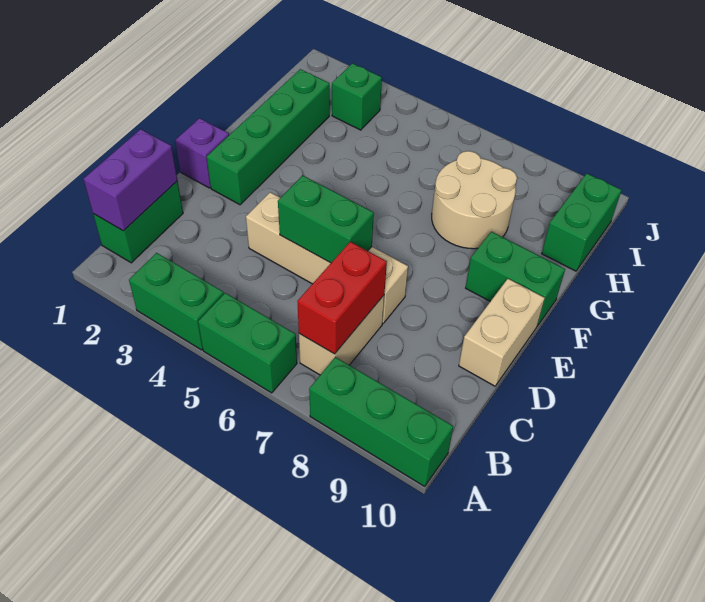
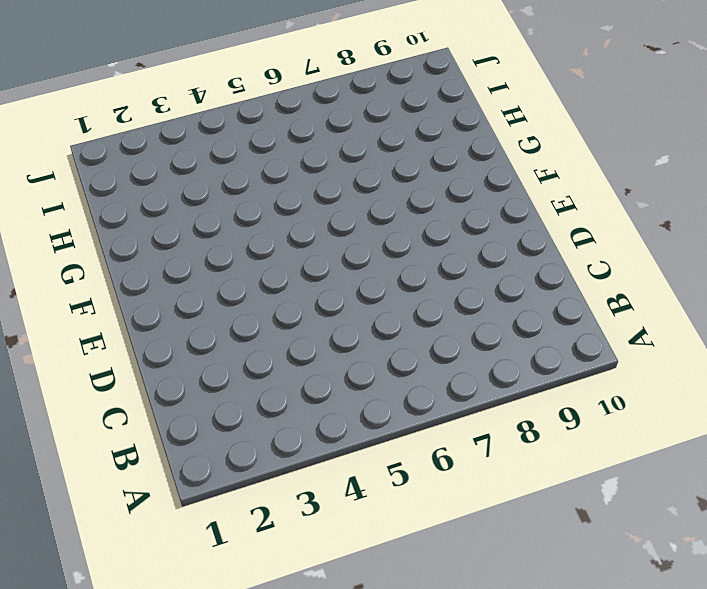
none -> green brick A3:A4 level 1
none -> green brick A5:A6 level 1
none -> green brick A8:A10 level 1

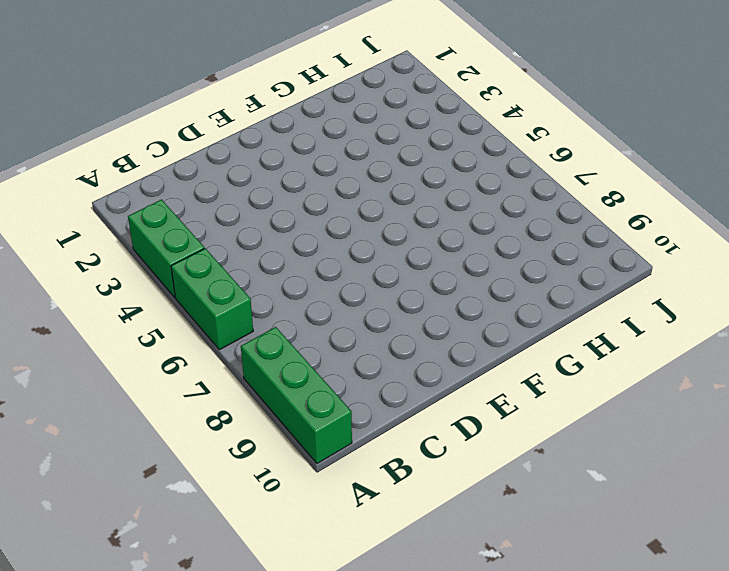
none -> green brick B1:C1 level 1
none -> tan brick B7:C7 level 1
none -> tan brick D4:D7 level 1

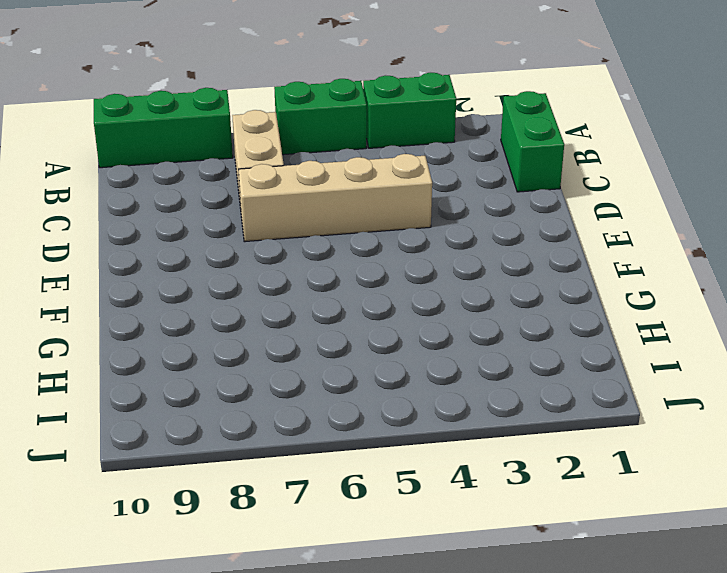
none -> tan brick D10:E10 level 1
none -> purple brick E1 level 1
none -> green brick E2:H2 level 1

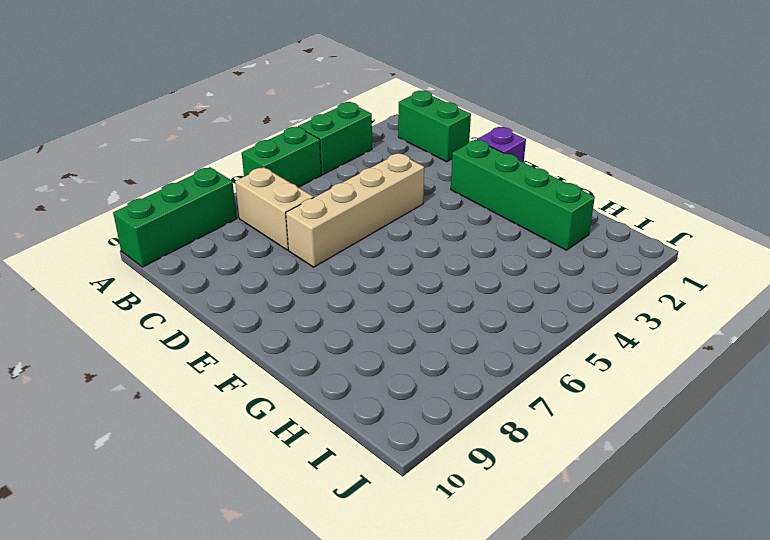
none -> tan brick D10:E10 level 1
none -> green brick F9:F10 level 1
none -> tan round brick G7:H8 level 1

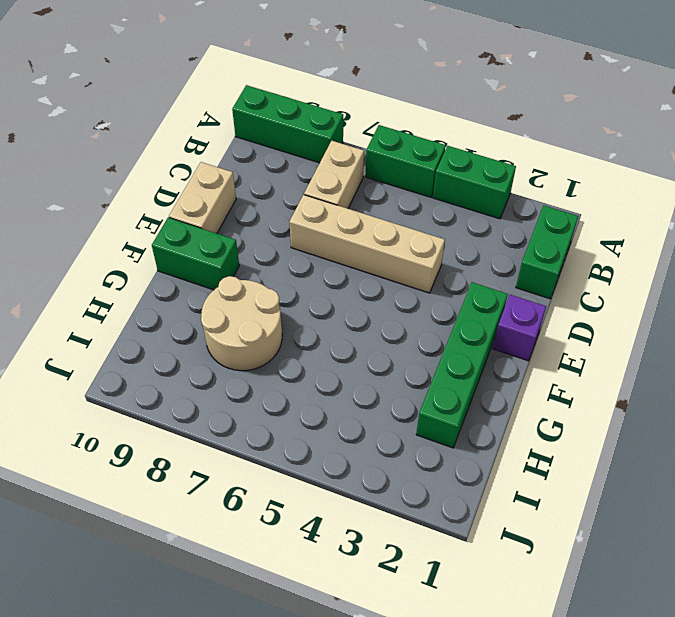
none -> green brick H10:I10 level 1
none -> green brick I3 level 1
none -> purple brick B1:C1 level 2

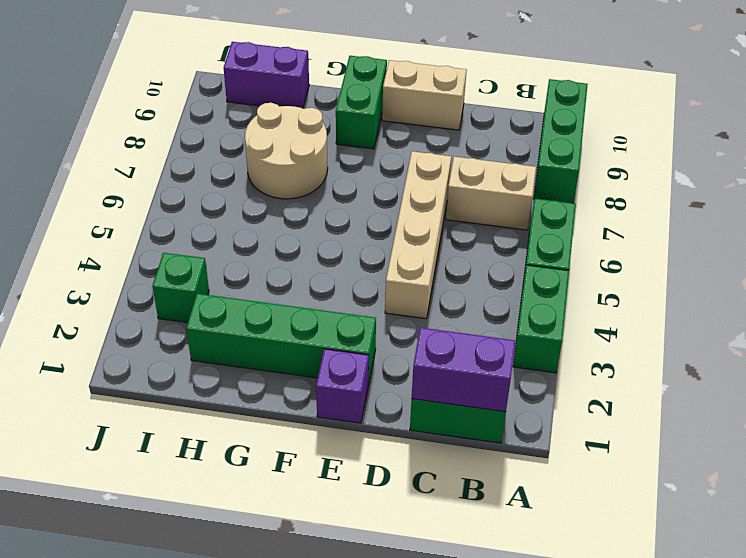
purple brick H10:I10 level 1 -> green brick H10:I10 level 1
none -> red brick B7:C7 level 2
none -> green brick D5:D6 level 2

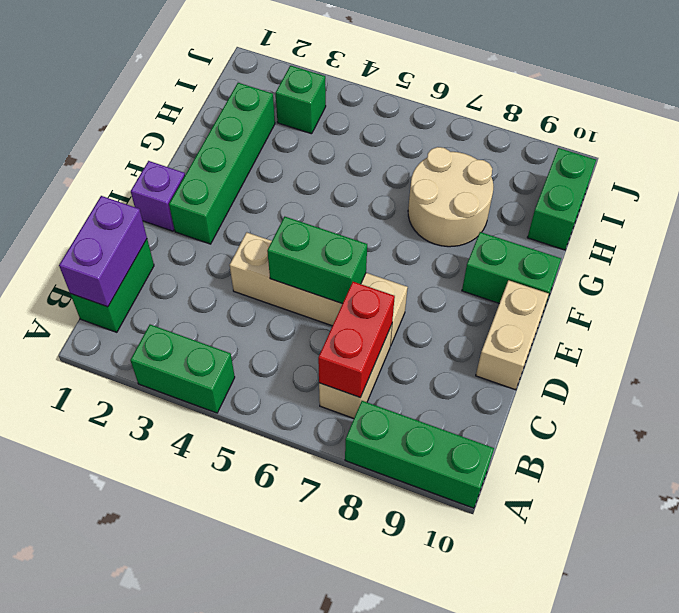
none -> green brick A5:A6 level 1

